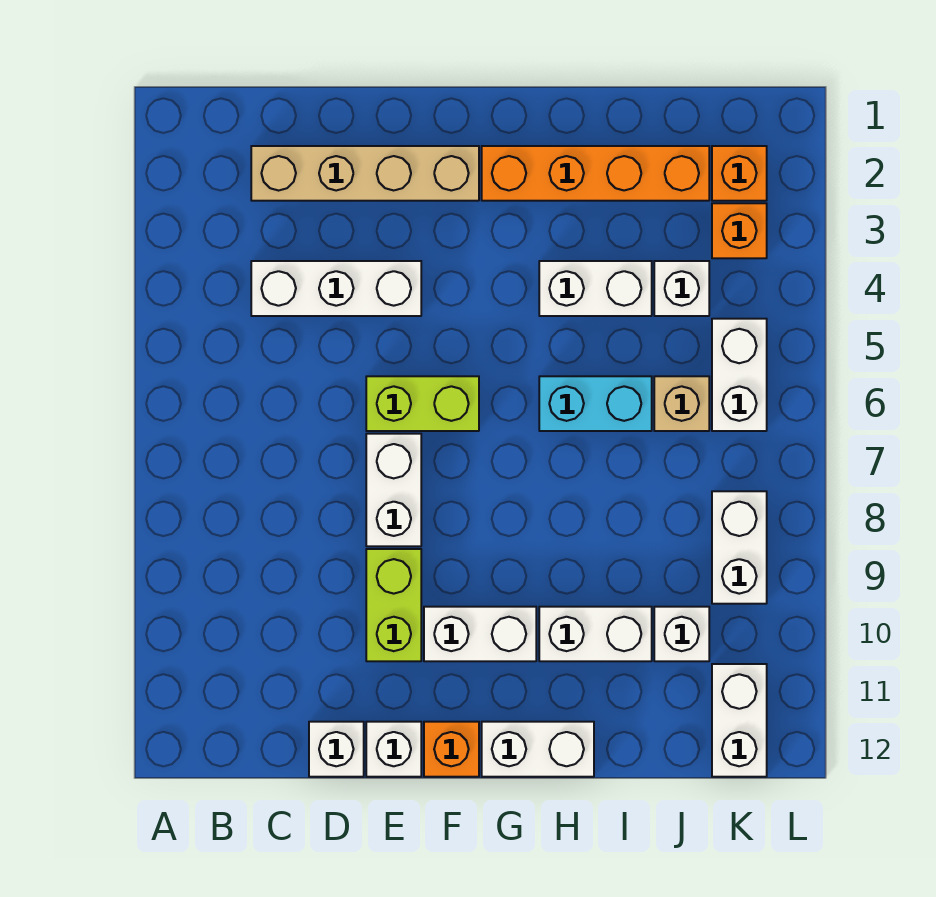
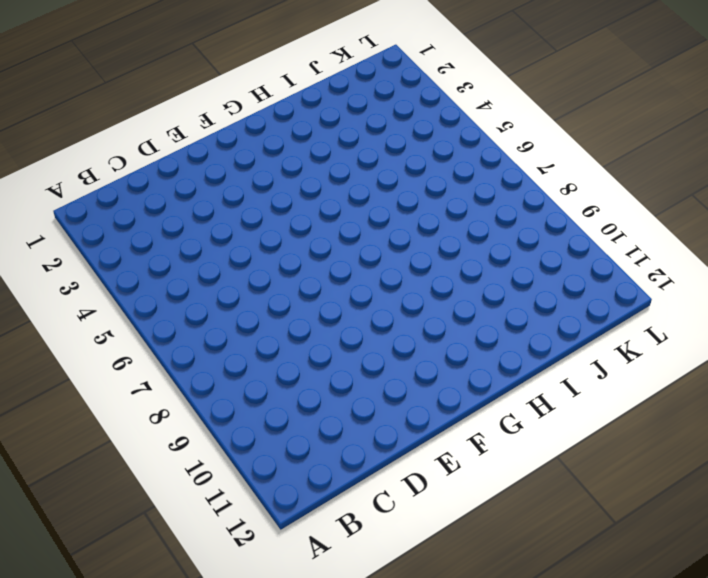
none -> tan brick C2:F2 level 1
none -> white brick C4:E4 level 1
none -> white brick D12 level 1

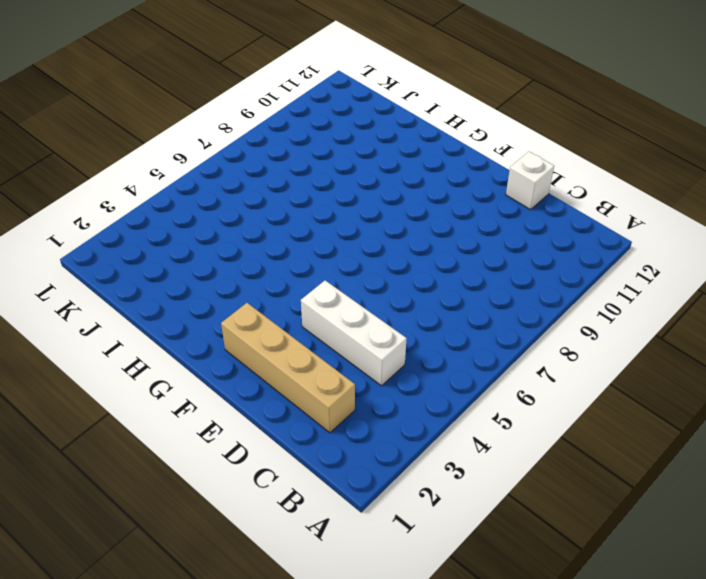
none -> lime brick E6:F6 level 1
none -> white brick E7:E8 level 1
none -> lime brick E9:E10 level 1

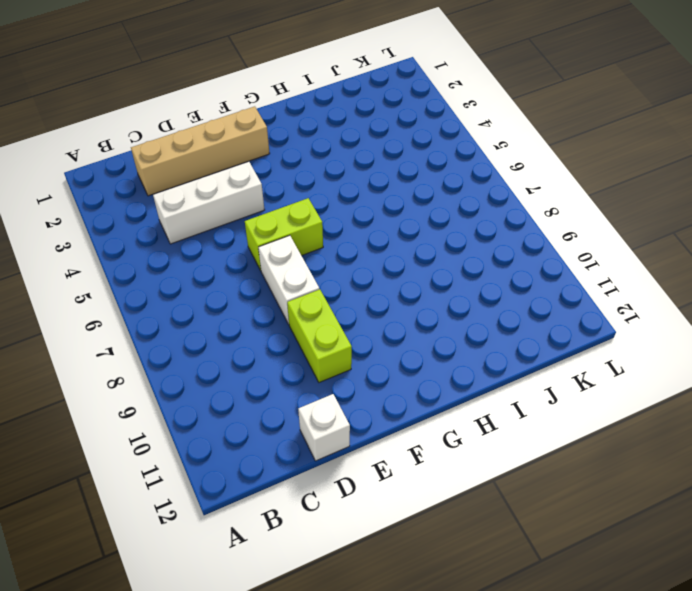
none -> white brick E12 level 1
none -> white brick F10:G10 level 1
none -> orange brick F12 level 1

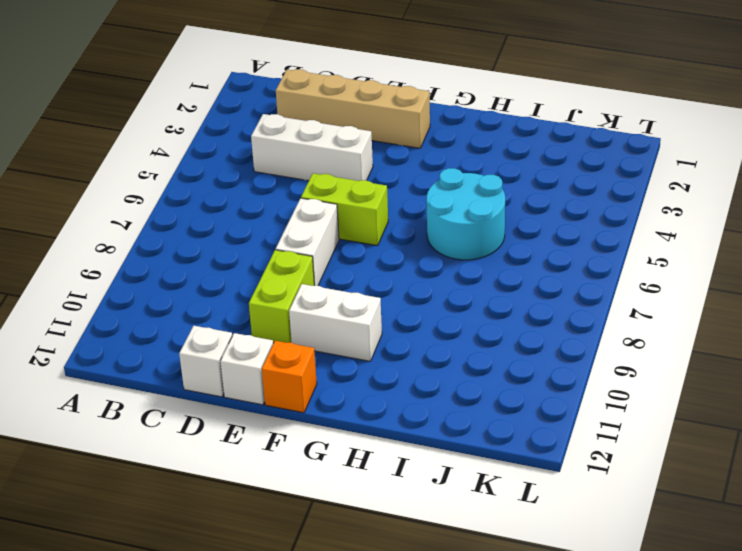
cyan round brick H5:I6 level 1 -> cyan brick H6:I6 level 1
none -> orange brick G2:J2 level 1
none -> white brick G12:H12 level 1
none -> white brick H4:I4 level 1

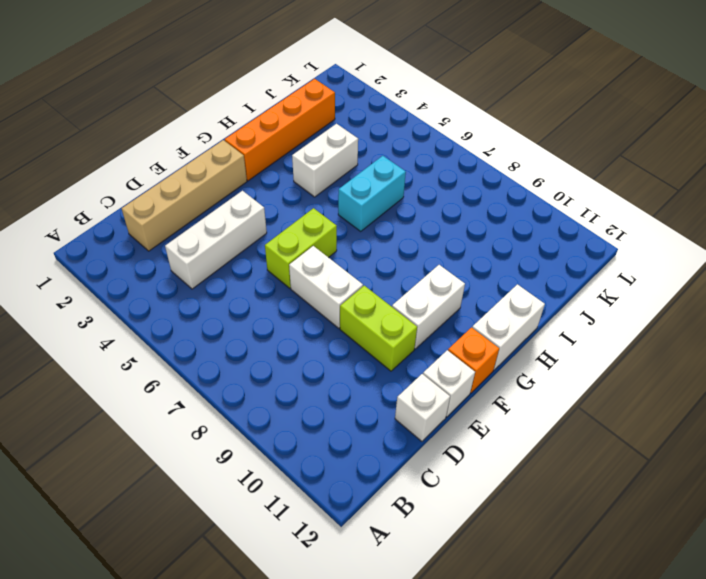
none -> white brick H10:I10 level 1
none -> white brick J4 level 1
none -> tan brick J6 level 1

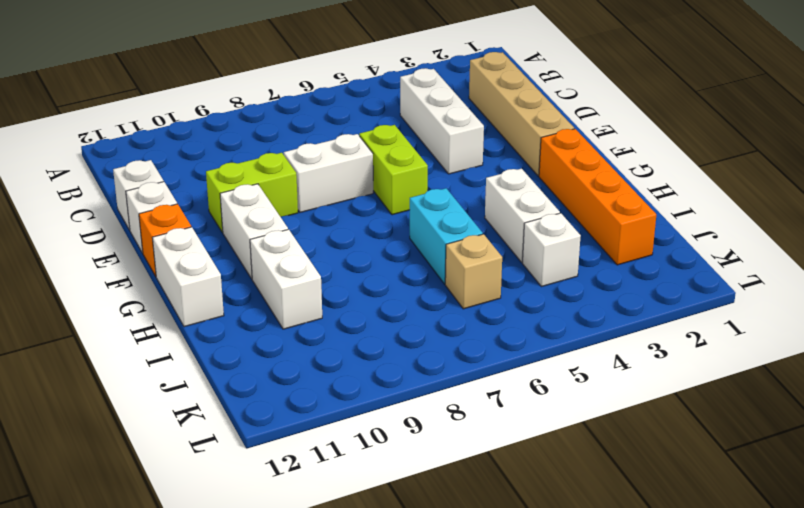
none -> white brick J10 level 1
none -> orange brick K2 level 1
none -> orange brick K3 level 1

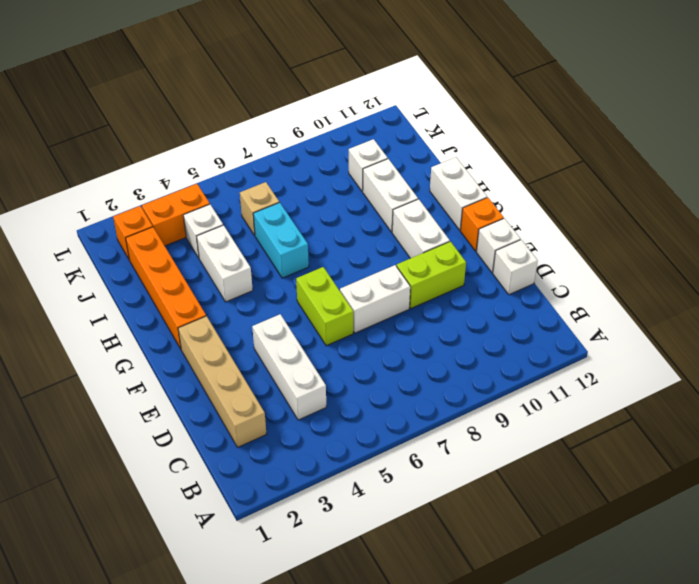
orange brick K3:K4 level 1 -> orange brick K3 level 1
none -> white brick K5:K6 level 1
none -> white brick K8:K9 level 1
none -> white brick K11:K12 level 1

